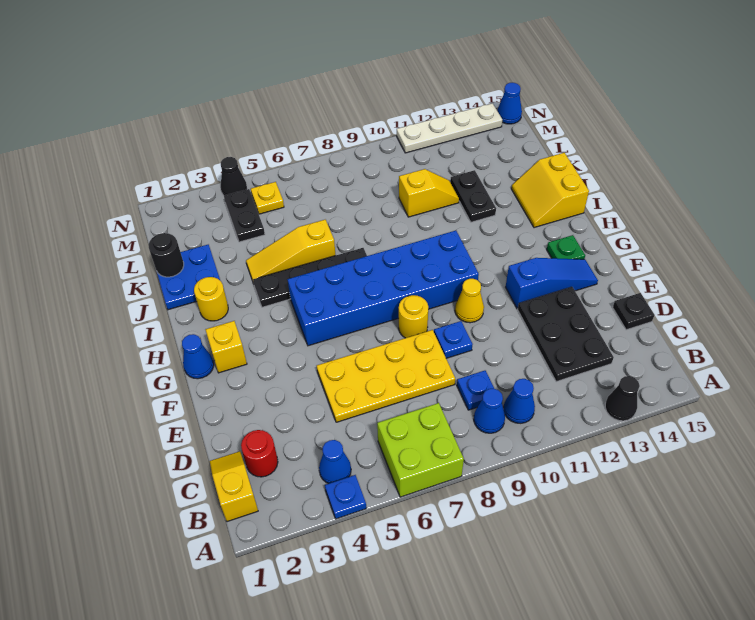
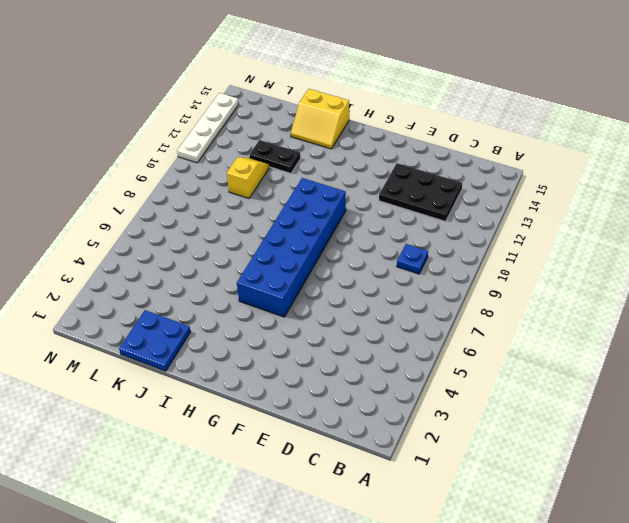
none -> blue plate A4 level 1
none -> lime brick A6:B7 level 1
none -> black cone A13 level 1
none -> yellow slope B1:C1 level 1 top B

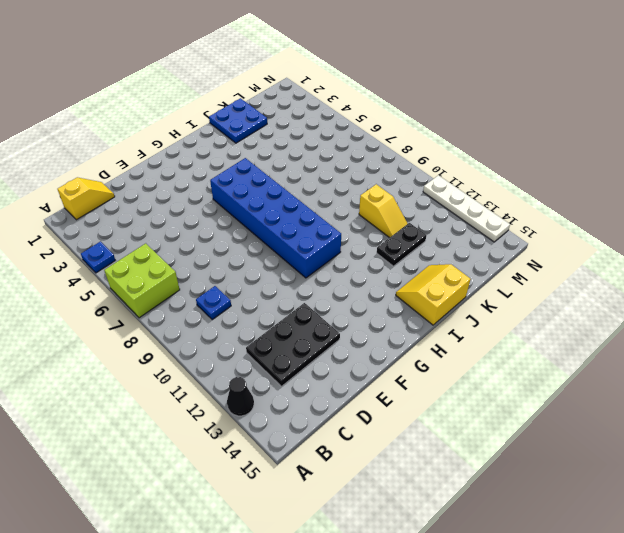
none -> blue cone B4 level 1
none -> blue cone B9 level 1
none -> blue cone B10 level 1
none -> red round brick C2 level 1

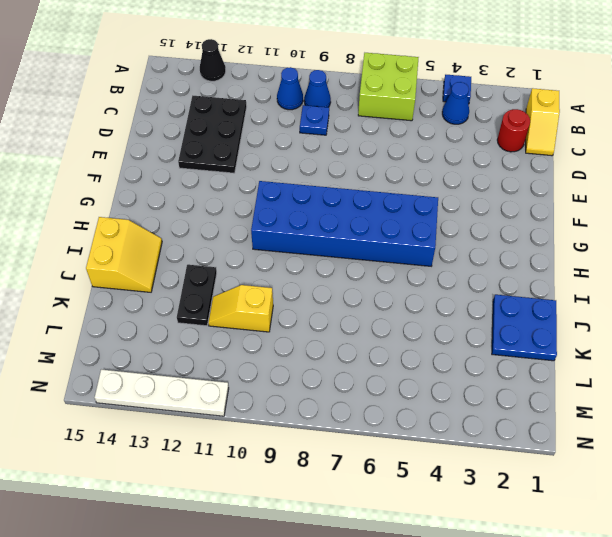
none -> yellow plate D5:E8 level 1
none -> black plate D15 level 1
none -> blue plate E9 level 1
none -> yellow round brick F8 level 1

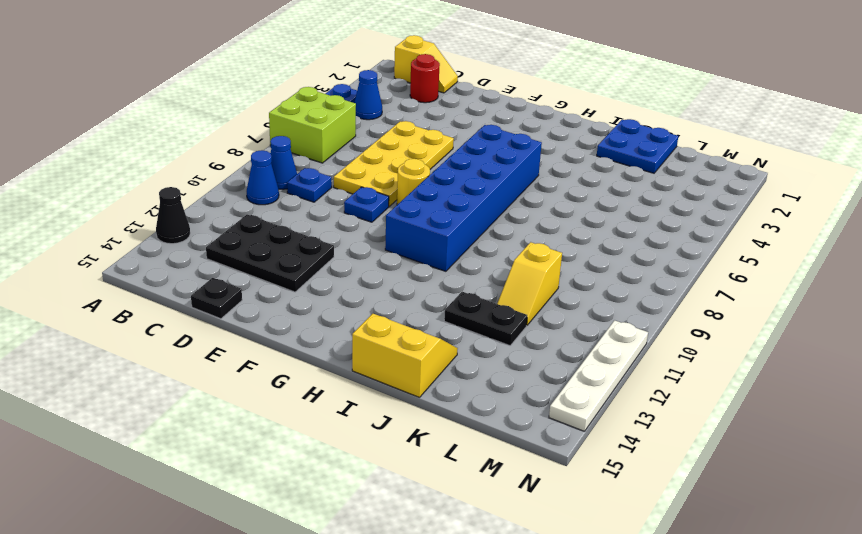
none -> yellow cone F10 level 1
none -> blue slope F12:F14 level 1 top 12
none -> blue cone G1 level 1
none -> yellow brick G2 level 1

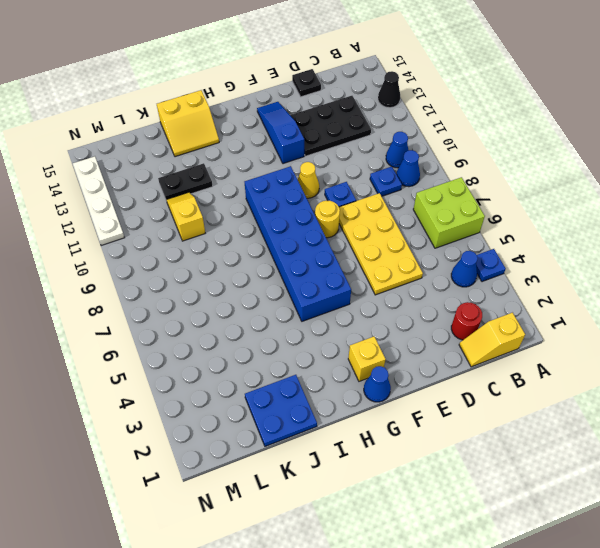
none -> green plate G14 level 1
none -> yellow round brick I2 level 1
none -> black plate I4:I7 level 1
none -> yellow slope J4:J6 level 1 top 6

